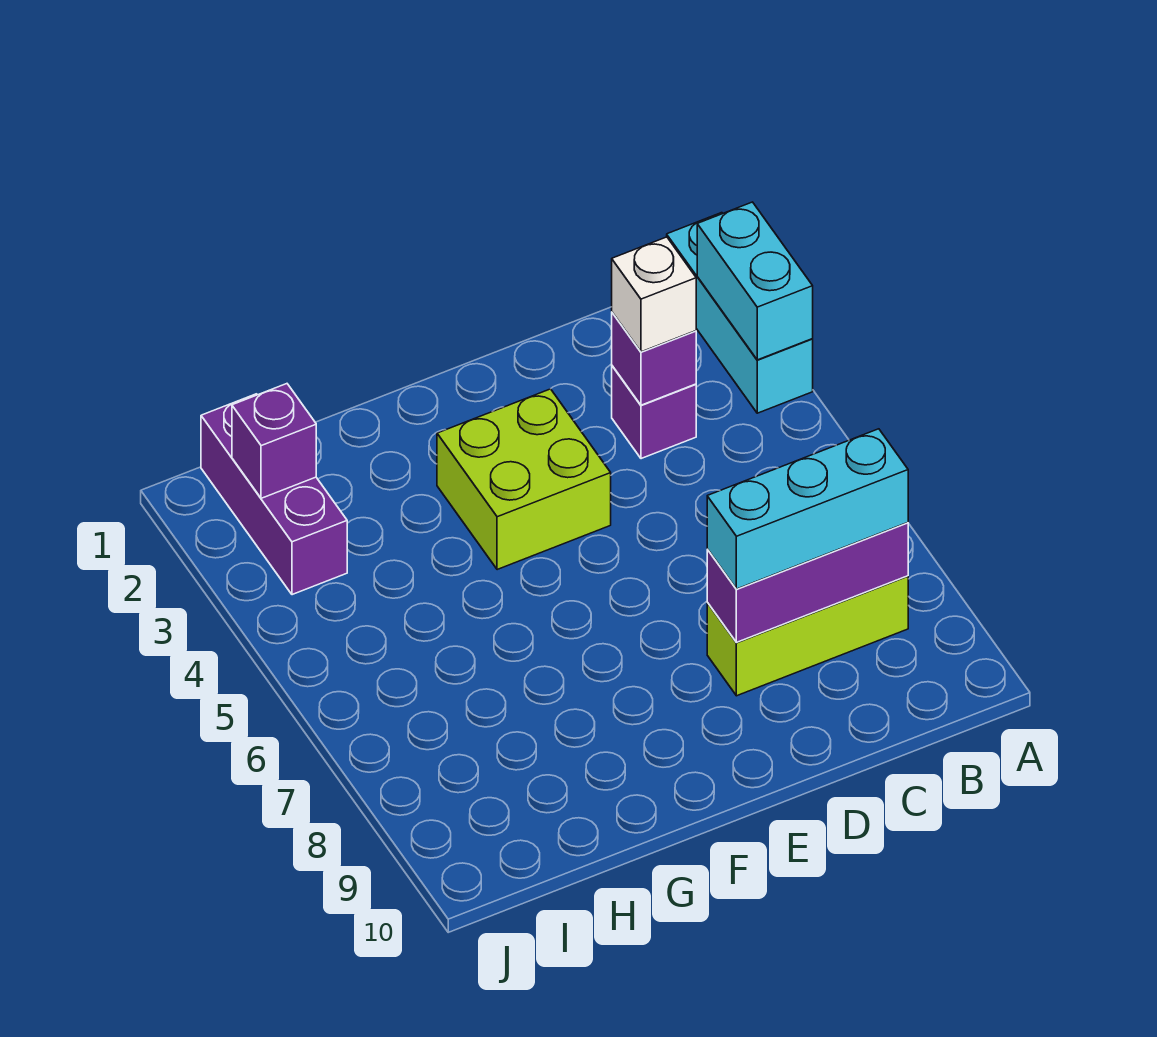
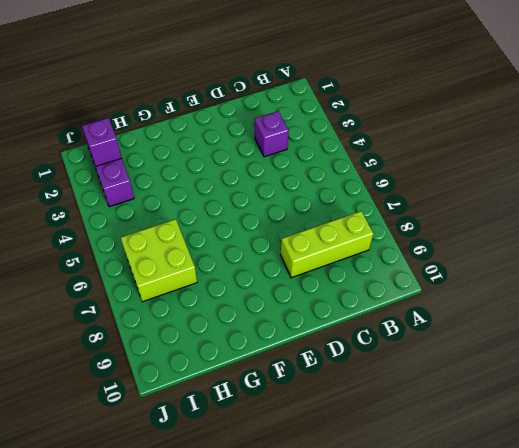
lime brick H6:I7 level 1 -> lime brick E3:F4 level 1
none -> cyan brick A1:A3 level 1
none -> cyan brick A2:A3 level 2

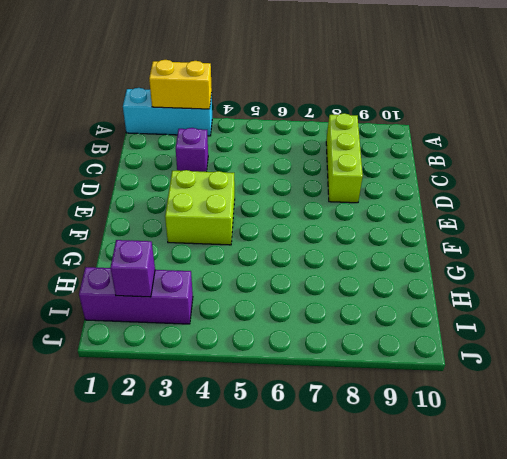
yellow brick A2:A3 level 2 -> cyan brick A2:A3 level 2
none -> purple brick B8:D8 level 2
none -> purple brick C3 level 2

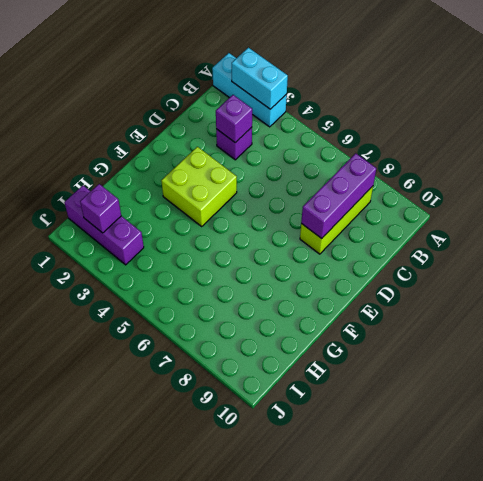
none -> cyan brick B8:D8 level 3
none -> white brick C3 level 3

